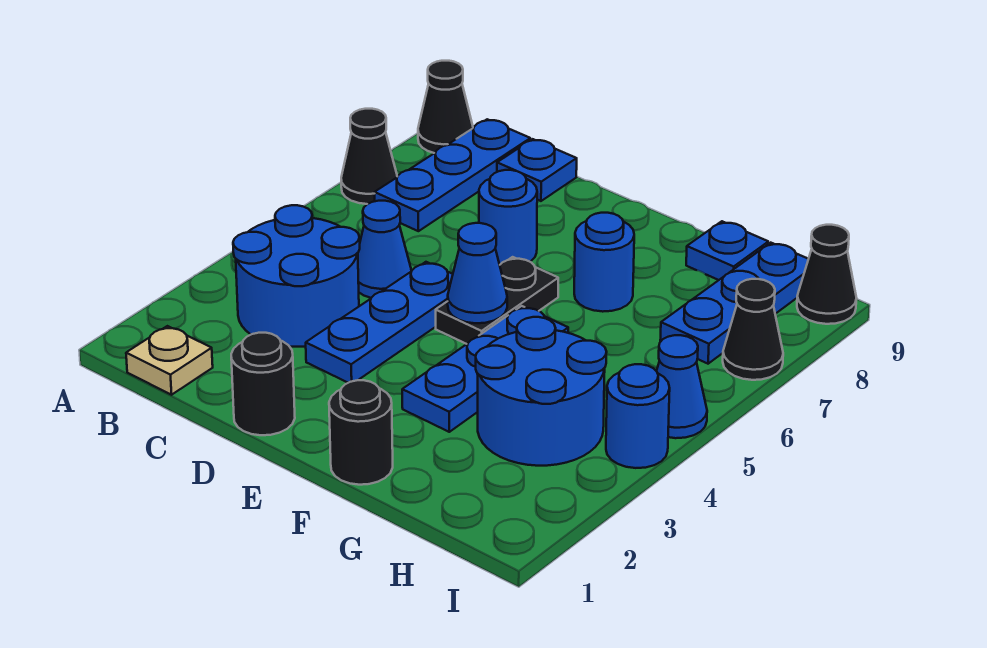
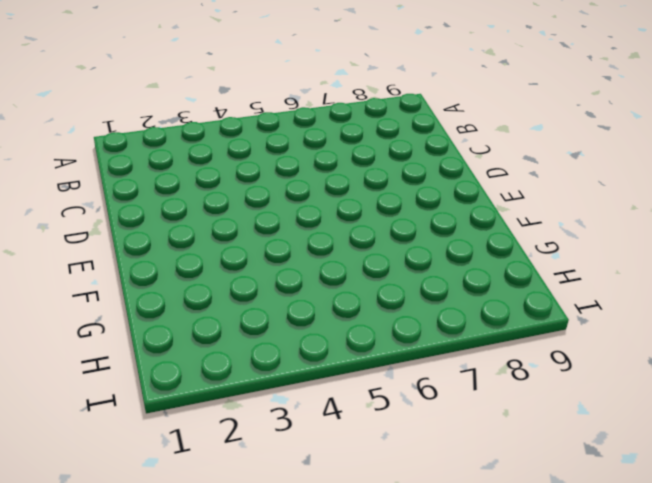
none -> black cone A7 level 1
none -> black cone A9 level 1
none -> tan plate B1 level 1

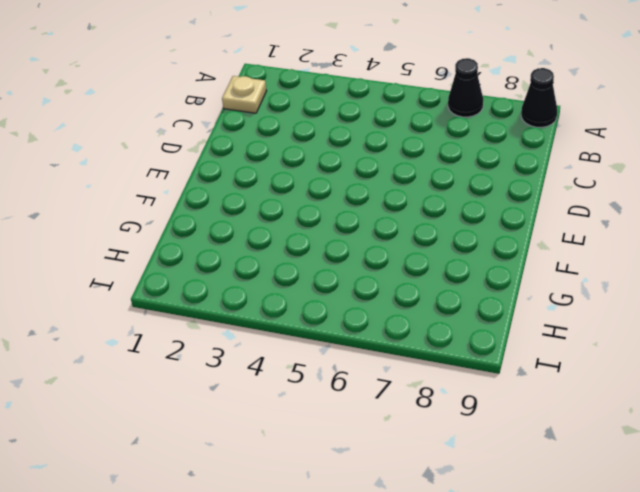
none -> blue round brick B3:C4 level 1
none -> blue plate B7:B9 level 1
none -> blue cone C5 level 1

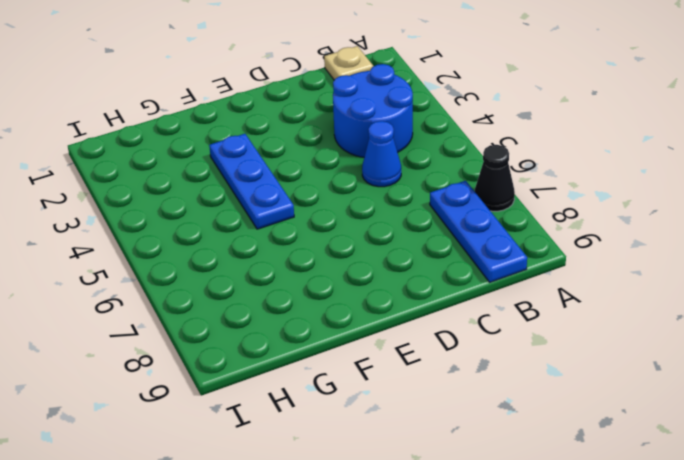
none -> black cone A9 level 1
none -> blue plate C9 level 1
none -> black round brick D1 level 1

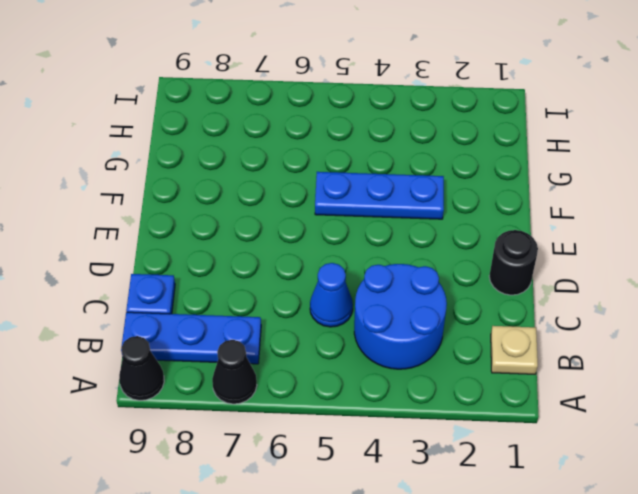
none -> blue plate D3:D5 level 1
none -> blue round brick D7 level 1
none -> black plate E5:E6 level 1

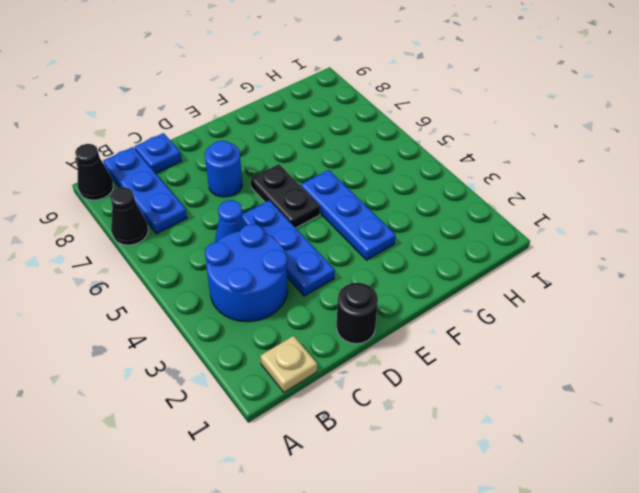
none -> black round brick F1 level 1
none -> blue round brick F7 level 1
none -> blue round brick G3:H4 level 1

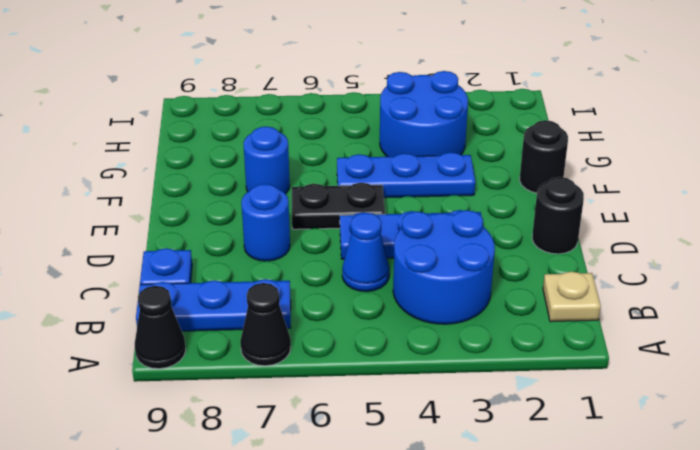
none -> blue plate G9 level 1
none -> blue plate H7:H9 level 1
none -> blue round brick I4 level 1

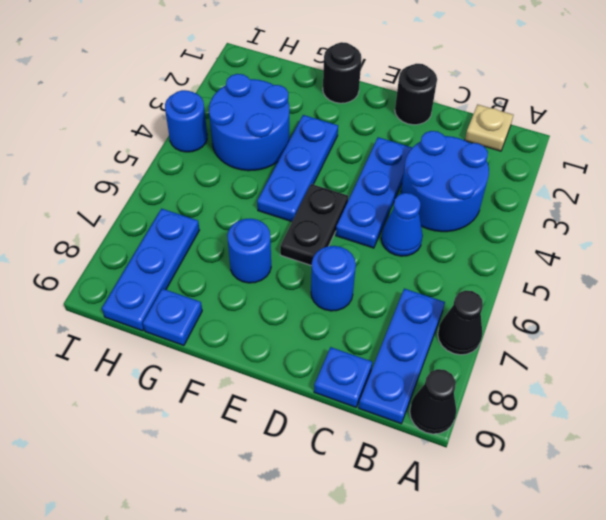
none -> blue cone I5 level 1
none -> black cone I7 level 1
none -> black cone I9 level 1

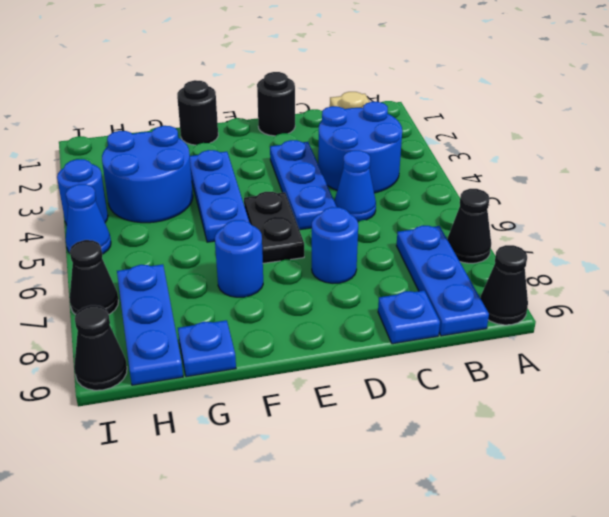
none -> blue cone E5 level 2

